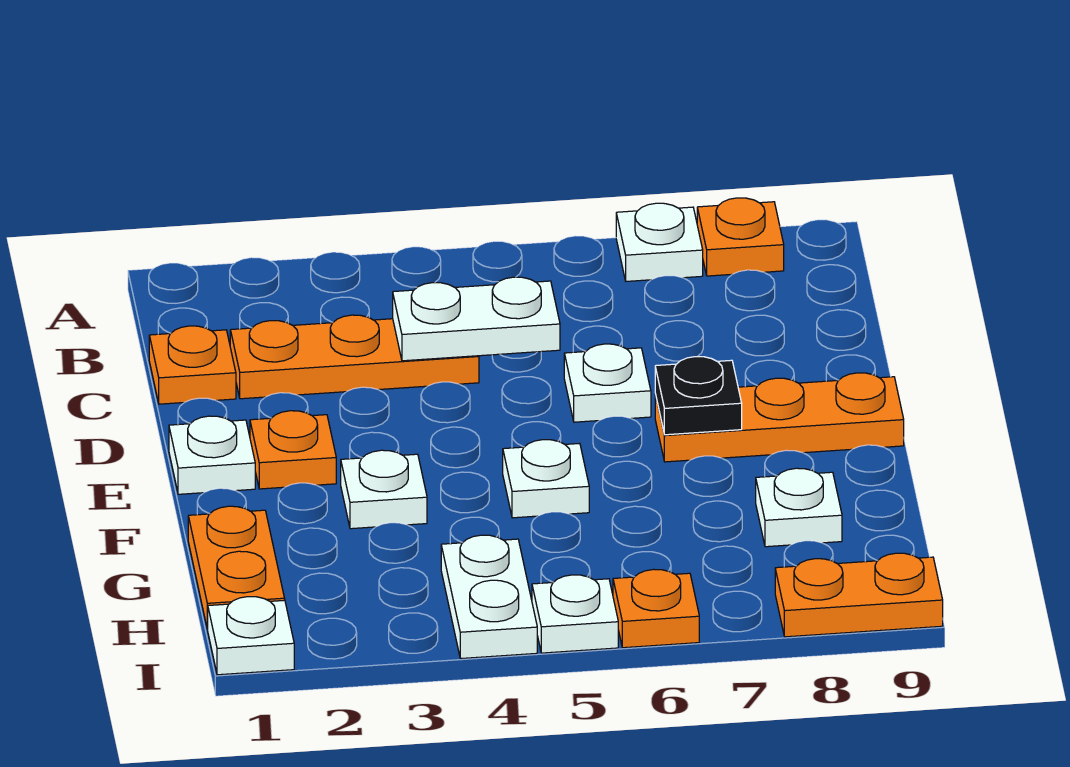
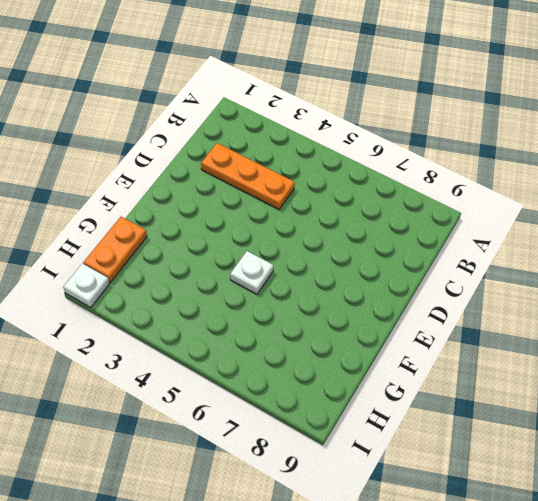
none -> white plate A7 level 1
none -> orange plate A8 level 1
none -> orange plate C1 level 1

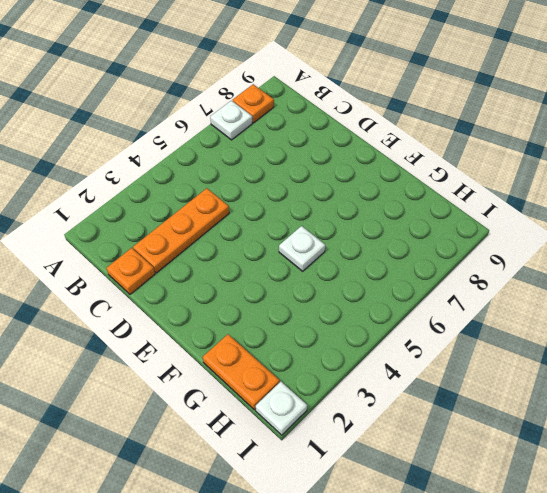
none -> white plate D6 level 1
none -> white plate E1 level 1
none -> orange plate E2 level 1

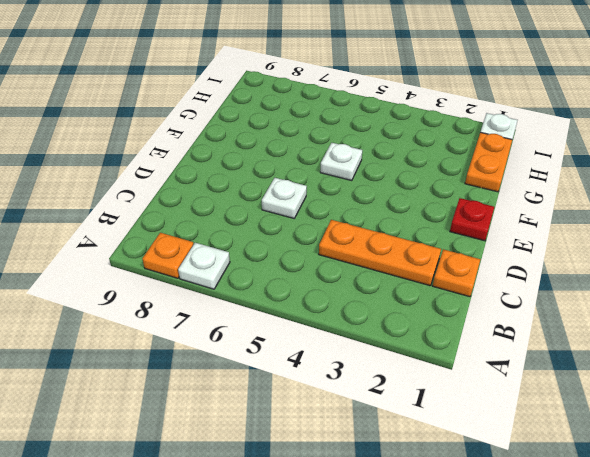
red plate E1 level 1 -> white plate E1 level 1
none -> orange plate E2 level 1
none -> orange plate E7:E9 level 1
none -> white plate F3 level 1

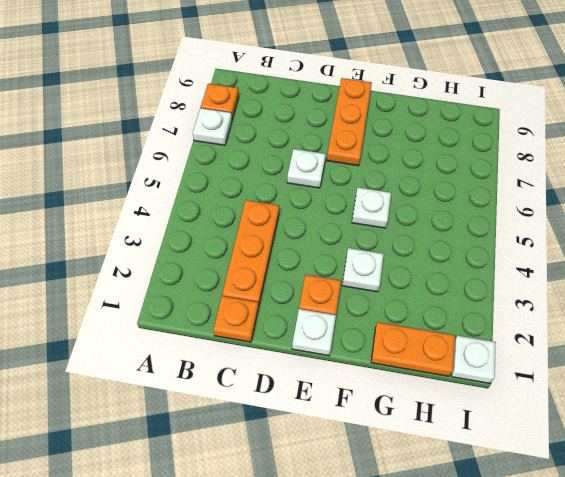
none -> white plate G8 level 1
none -> white plate H4:I4 level 1
none -> white plate I5 level 1

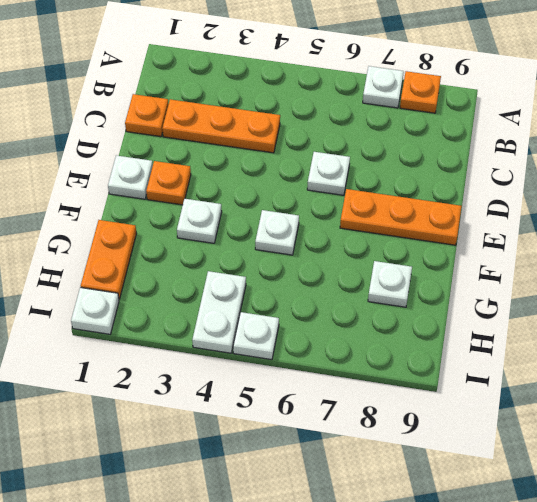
none -> orange plate I6 level 1
none -> orange plate I8:I9 level 1
none -> white plate C4:C5 level 2

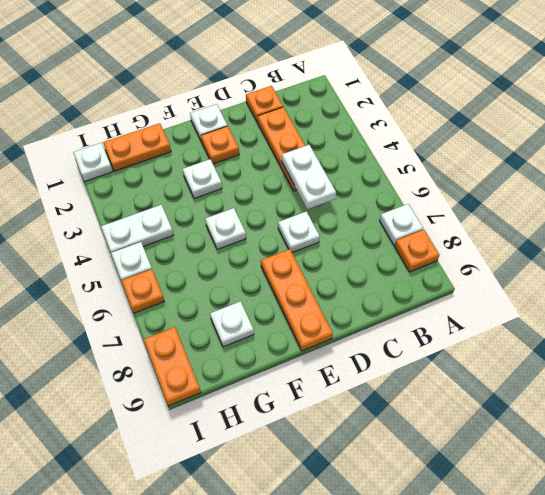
none -> black plate E7 level 2

